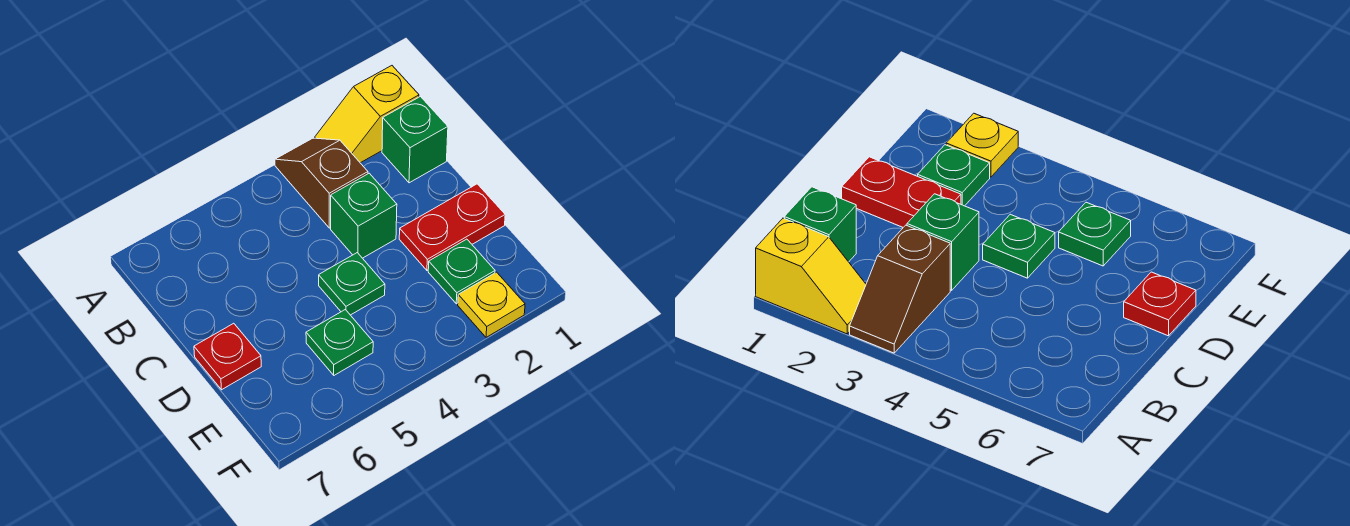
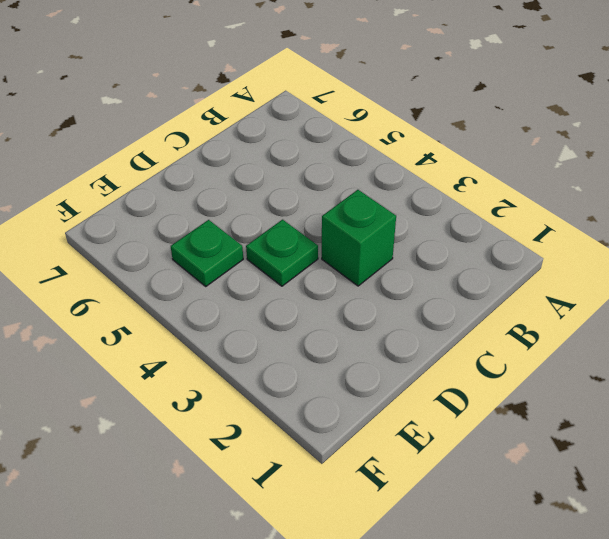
none -> yellow slope A1:A2 level 1 top 1
none -> brown slope A3:B3 level 1 top B

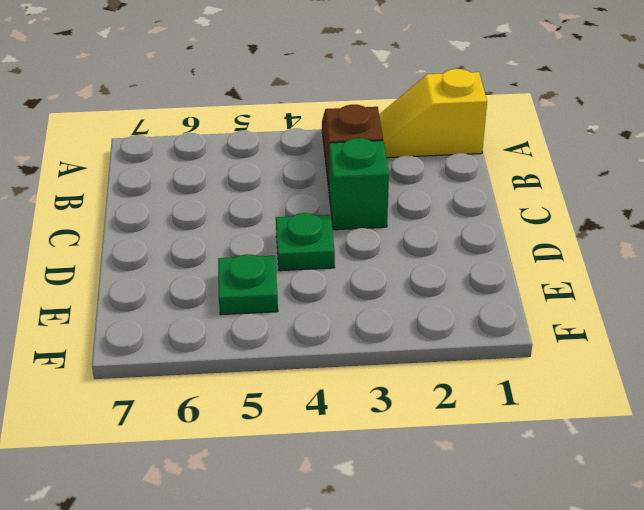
none -> green brick B1 level 1
none -> red plate D1:D2 level 1

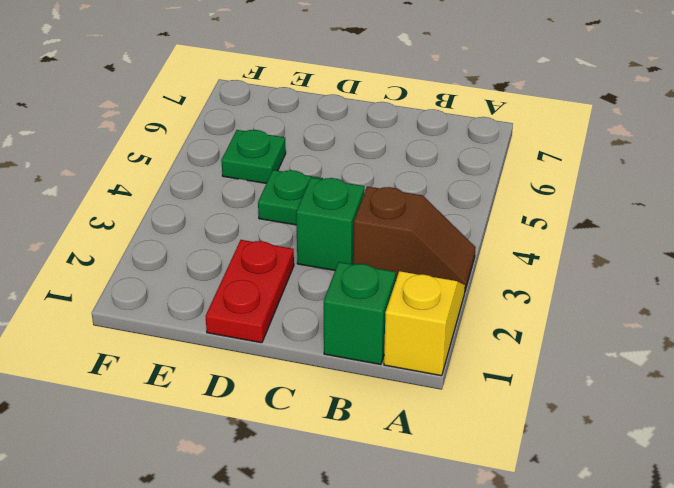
none -> red plate D7 level 1
none -> green plate E2 level 1

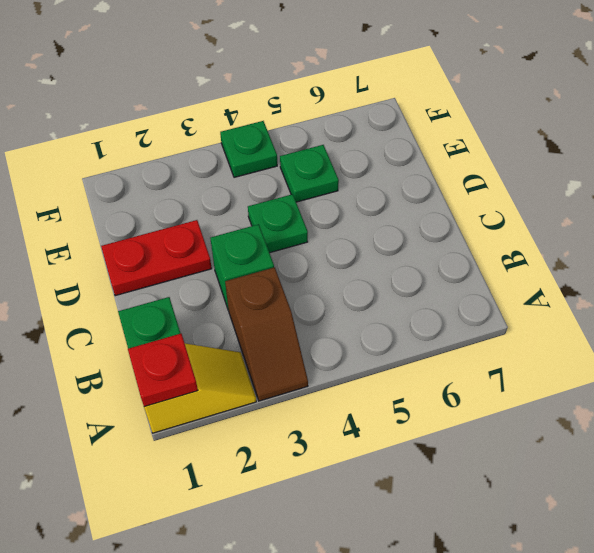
red plate A1 level 2 -> red plate D7 level 1
green plate F4 level 1 -> green plate E2 level 1
none -> yellow plate F2 level 1

